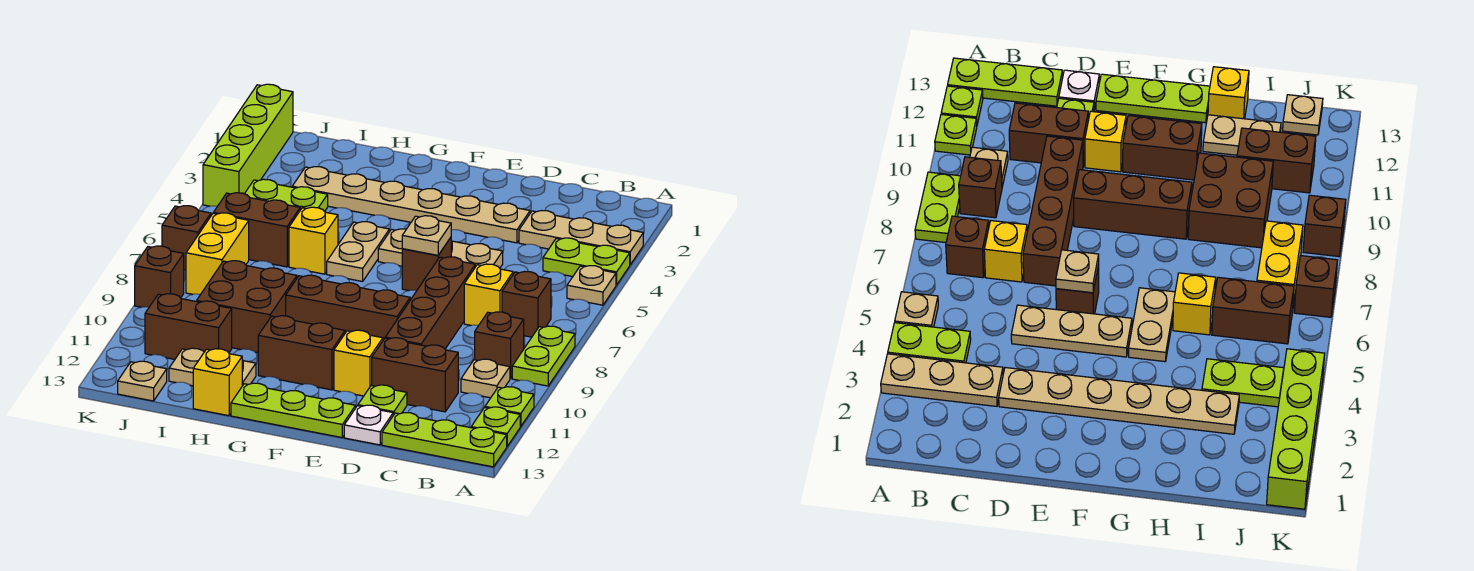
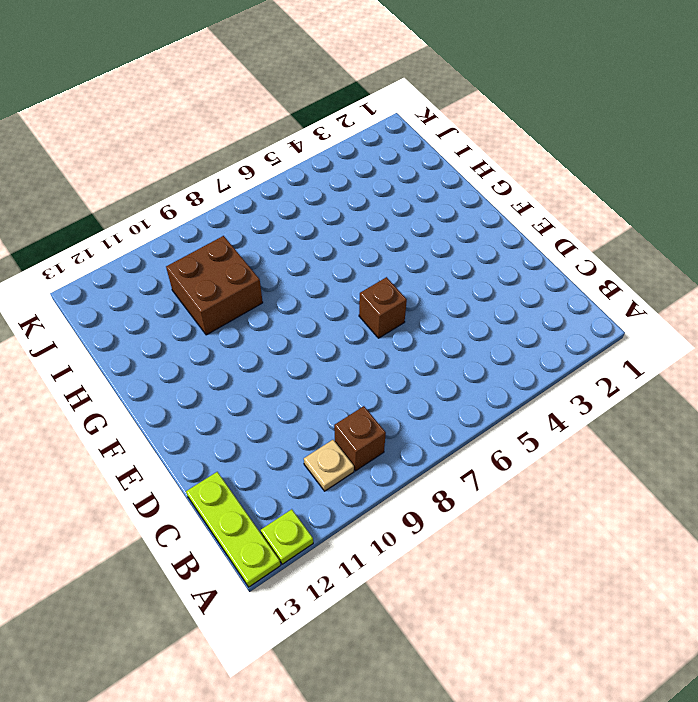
none -> tan plate A3:C3 level 1
none -> lime plate A4:B4 level 1
none -> tan plate A5 level 1
none -> lime plate A8:A9 level 1

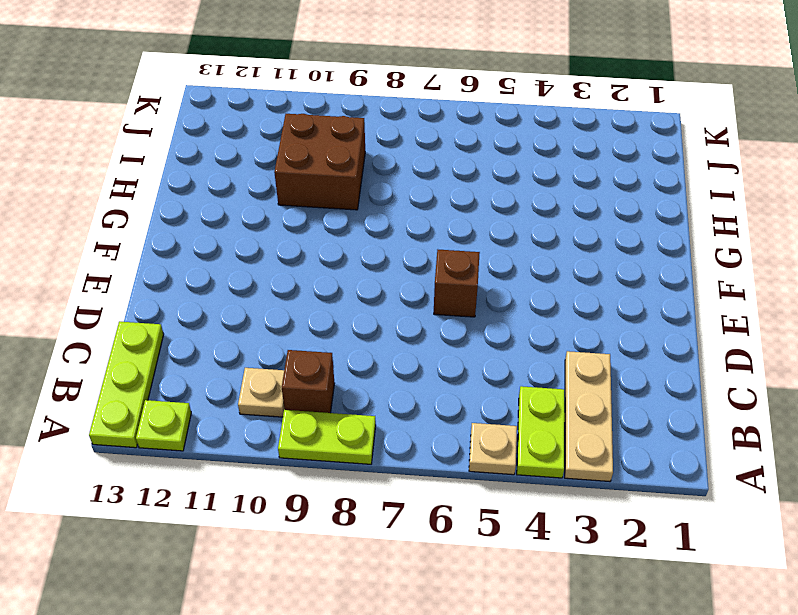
none -> lime plate A11 level 1
none -> brown brick B7 level 1
none -> yellow brick C7 level 1
none -> brown brick C11:D11 level 1

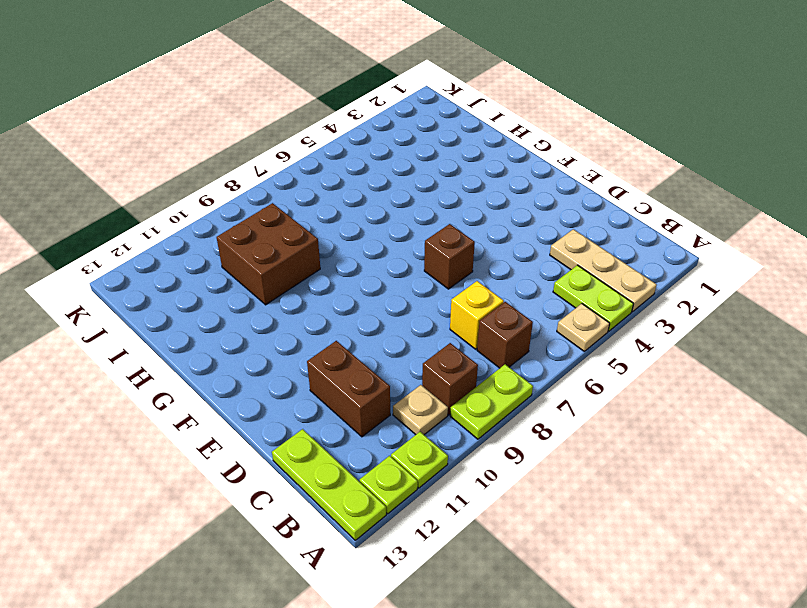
none -> tan plate D3:I3 level 1
none -> tan plate D5:F5 level 1
none -> brown brick D7:D10 level 1
none -> lime plate D12 level 1

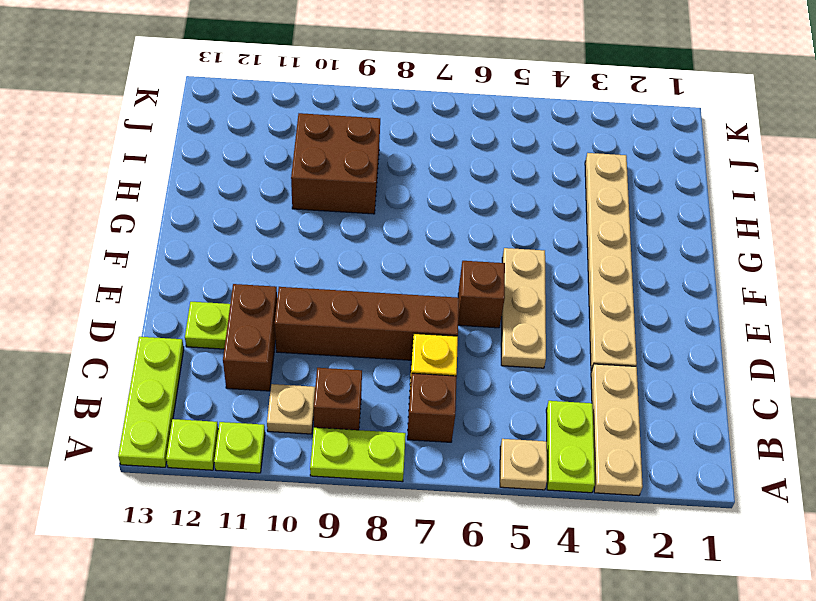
none -> white plate D13 level 1
none -> brown brick E9:G9 level 1
none -> yellow brick E11 level 1
none -> lime plate E13:G13 level 1

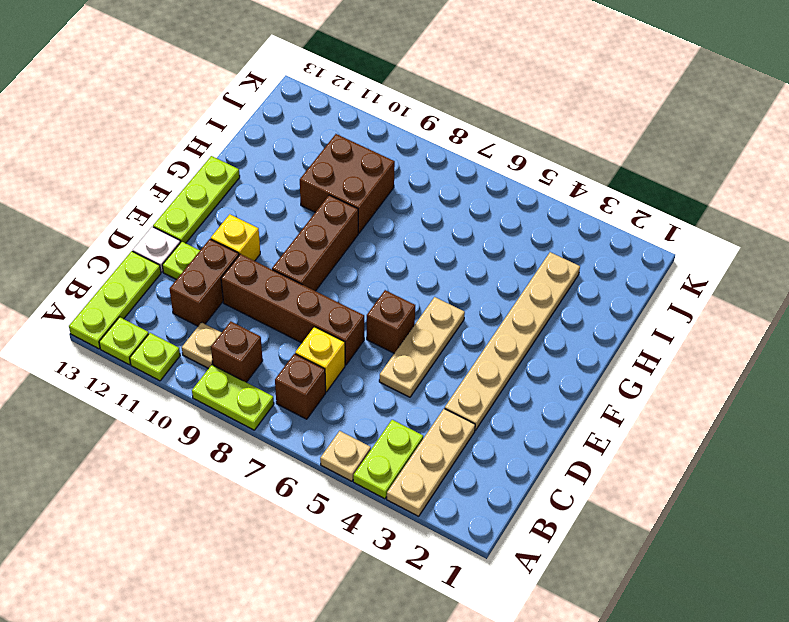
none -> brown brick F11:G11 level 1
none -> tan plate G5:G6 level 1
none -> yellow brick H6 level 1
none -> tan plate H12:I12 level 1

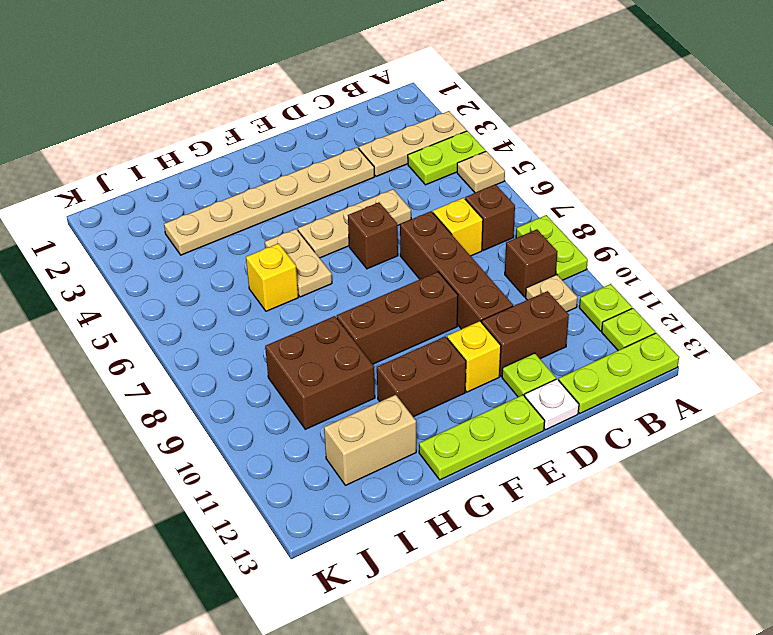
tan brick H12:I12 level 1 -> tan plate H12:I12 level 1
none -> yellow brick H13 level 1
none -> lime plate I4:J4 level 1
none -> brown brick I6:J6 level 1
none -> brown brick I11:J11 level 1

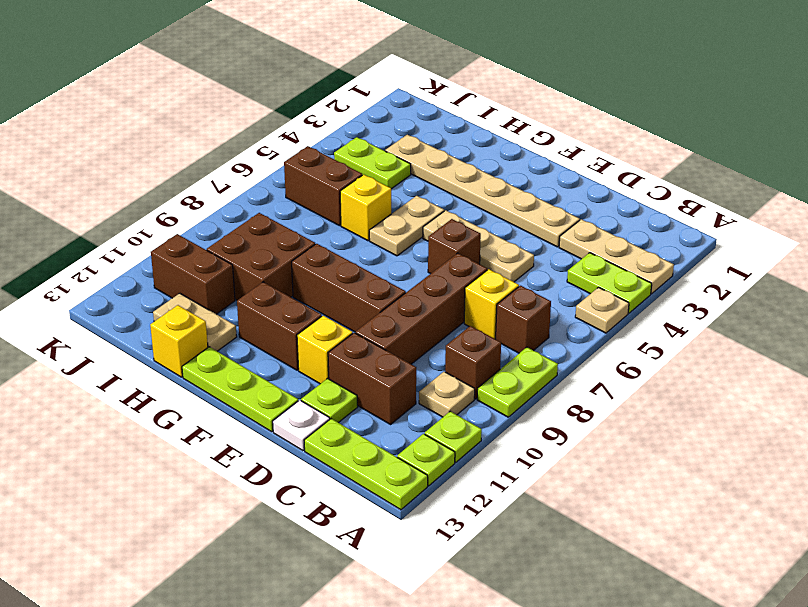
none -> yellow brick J7:J8 level 1
none -> tan plate J13 level 1
none -> lime brick K1:K4 level 1
none -> brown brick K7 level 1

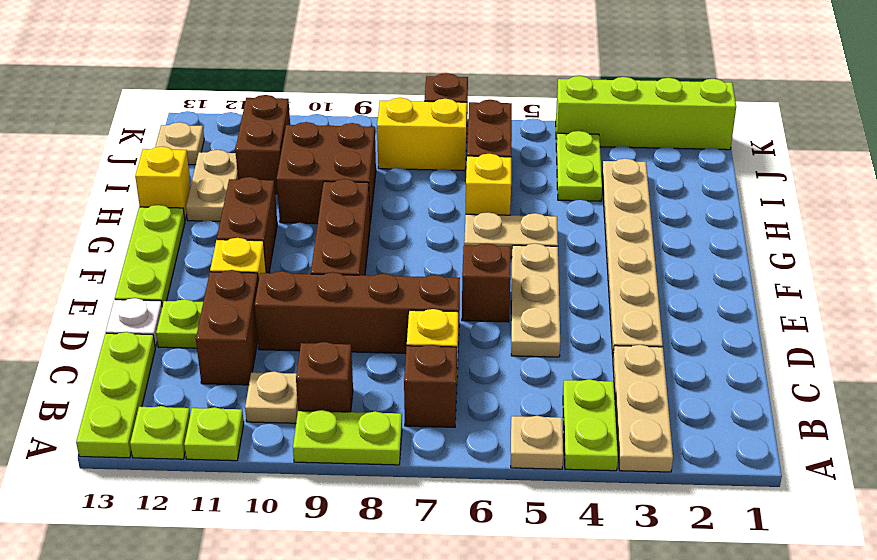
none -> brown brick K9 level 1
none -> tan plate E6 level 2

